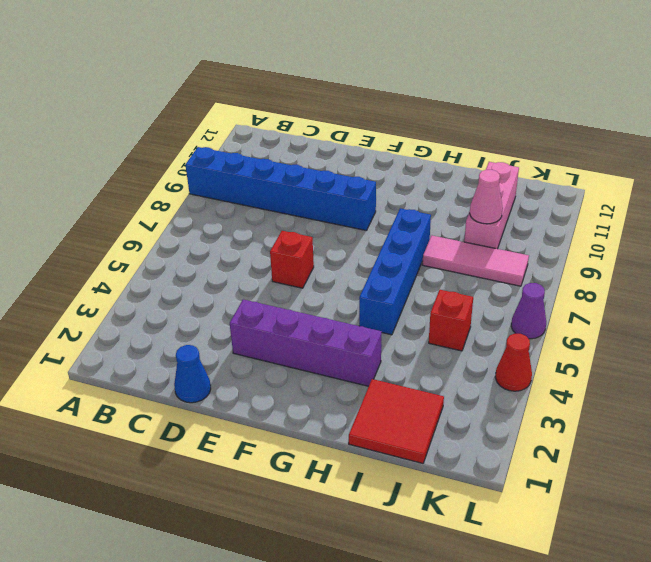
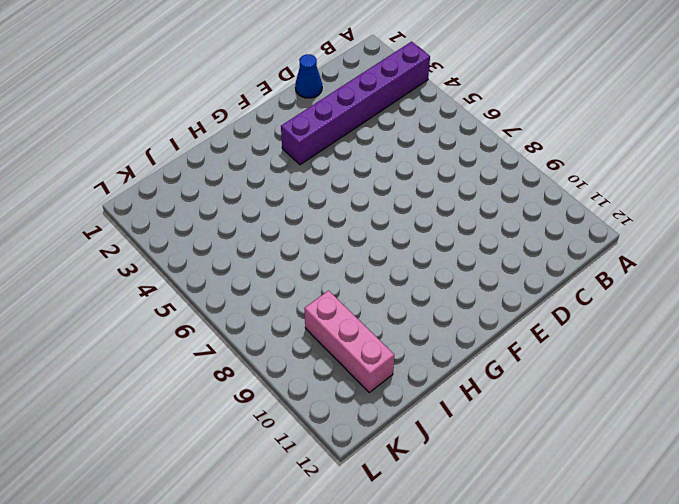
purple brick A3:F3 level 1 -> purple brick E3:H3 level 1
none -> blue brick A9:F9 level 1
none -> red brick E6 level 1
none -> blue brick H5:H8 level 1

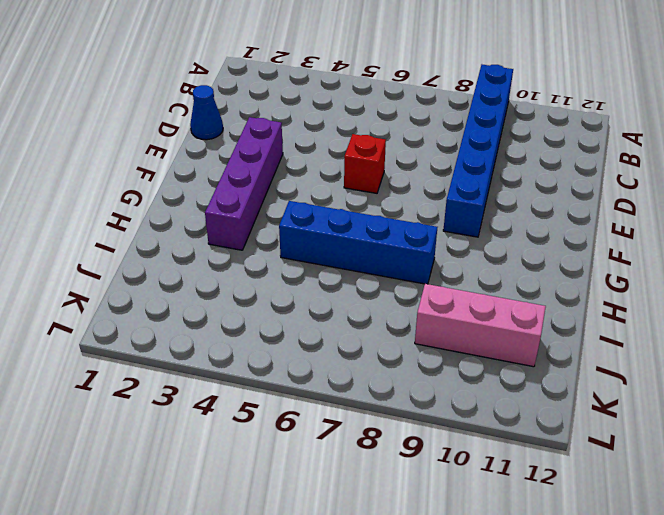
none -> red tile I1:J2 level 1
none -> pink tile I8:K8 level 1
none -> red brick J5 level 1

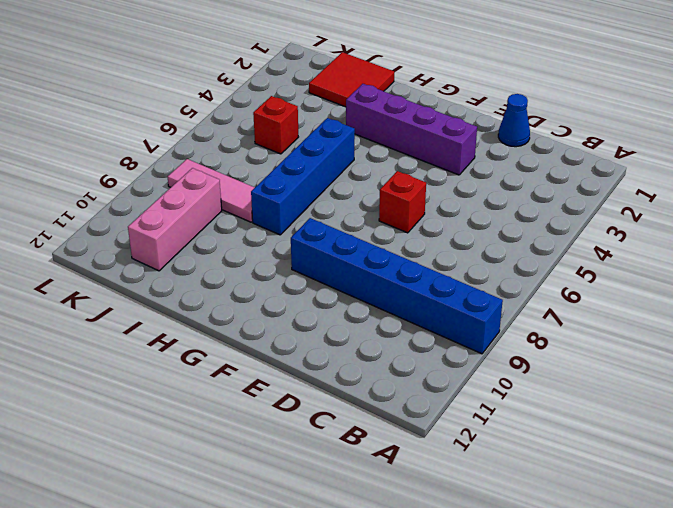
none -> red cone L4 level 1
none -> purple cone L6 level 1
none -> pink cone J9 level 2

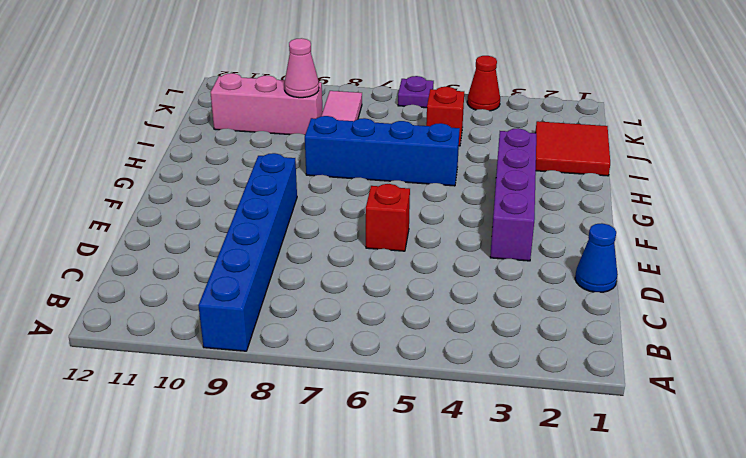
purple plate L6 level 1 -> purple cone L6 level 1

